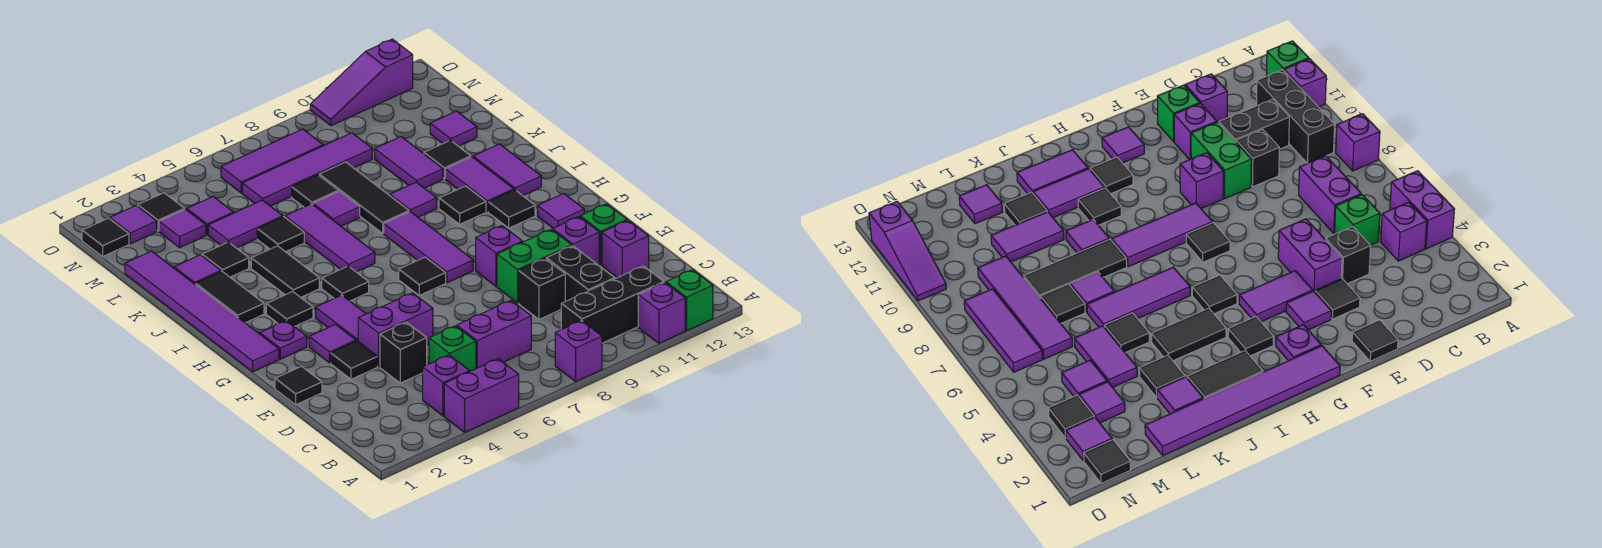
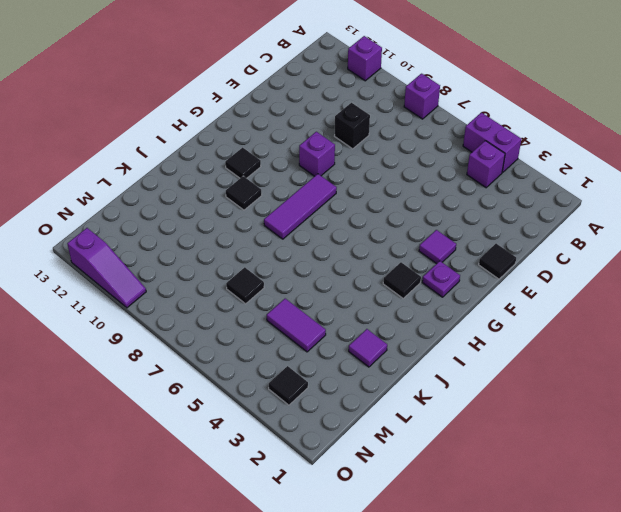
none -> green brick A12 level 1
none -> black brick B9:B11 level 1
none -> green brick C5 level 1
none -> purple brick C6:C7 level 1

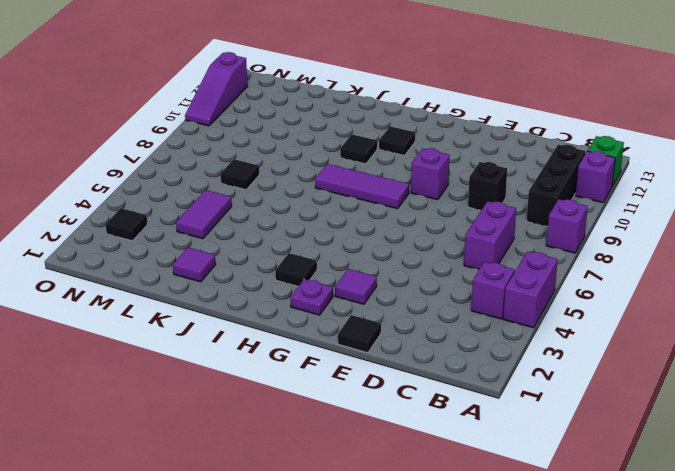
none -> green brick C5 level 1
none -> black brick C10:D10 level 1
none -> black brick D4 level 1
none -> purple brick D12 level 1

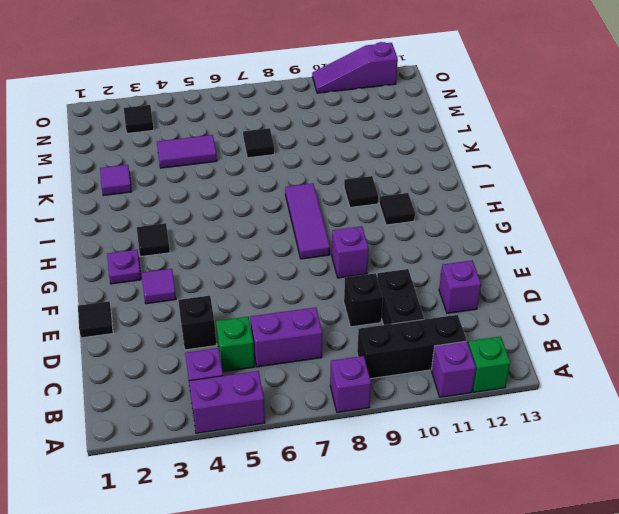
none -> black tile E3 level 1
none -> purple brick E4:E5 level 1
none -> green brick E9:E10 level 1
none -> purple brick E11 level 1

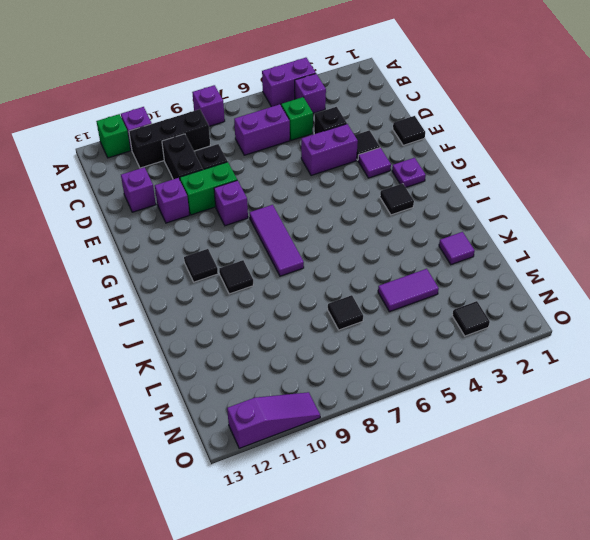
none -> green brick E12 level 1
none -> purple tile F4:G4 level 1
none -> purple tile G1:L1 level 1
none -> black tile G7 level 1

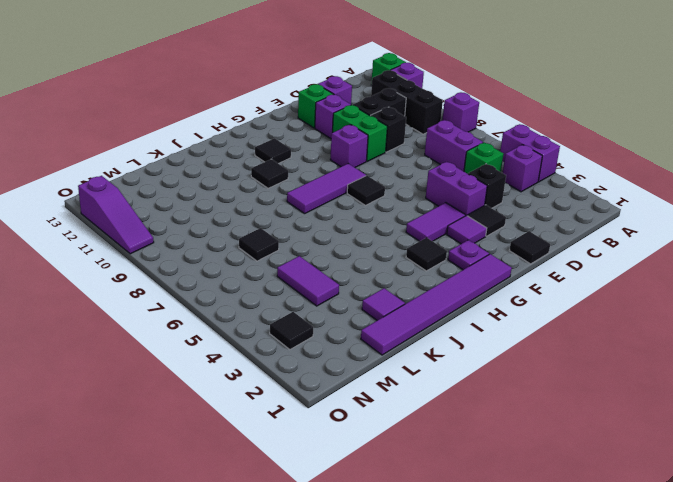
none -> purple tile G12 level 1
none -> black tile H5 level 1
none -> black tile I2:J2 level 1
none -> black tile I4:J4 level 1

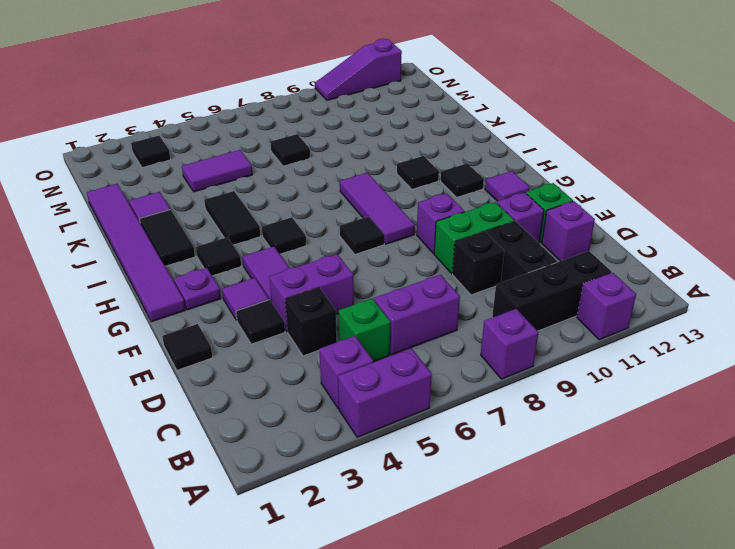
none -> green brick A12 level 1
none -> purple tile I6:K6 level 1
none -> purple tile I11:J11 level 1
none -> purple tile I12:J12 level 1

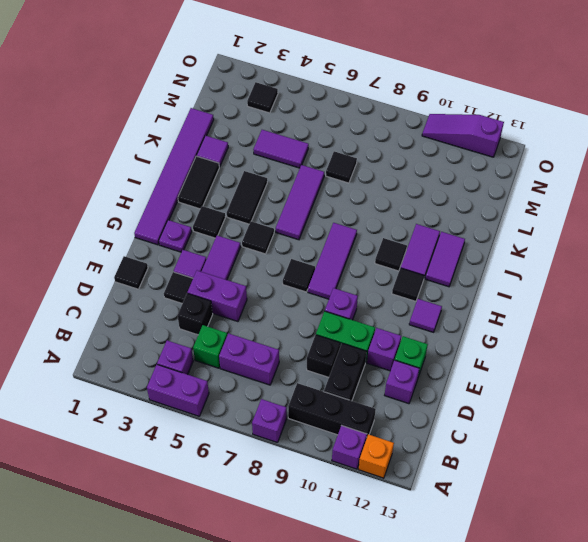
orange brick A12 level 1 -> green brick A12 level 1
none -> black tile J8:L8 level 1
none -> purple tile J9 level 1
none -> black tile K3 level 1
none -> black tile K5 level 1

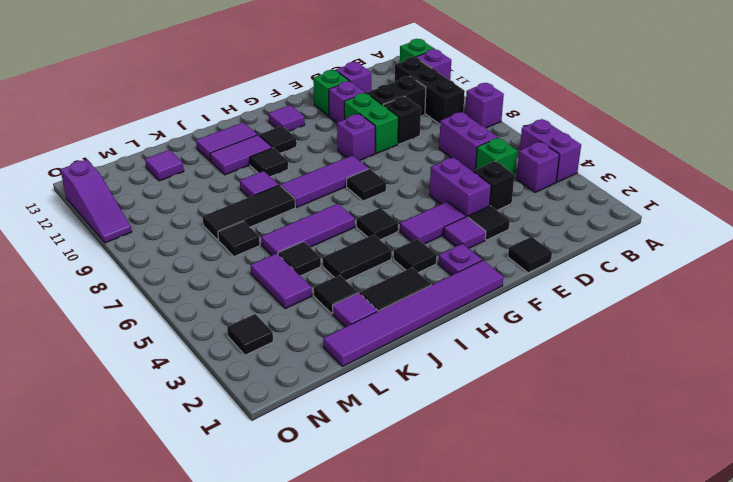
none -> purple tile K7 level 1
none -> purple tile K10:L10 level 1
none -> black tile K11 level 1
none -> purple tile M3 level 1

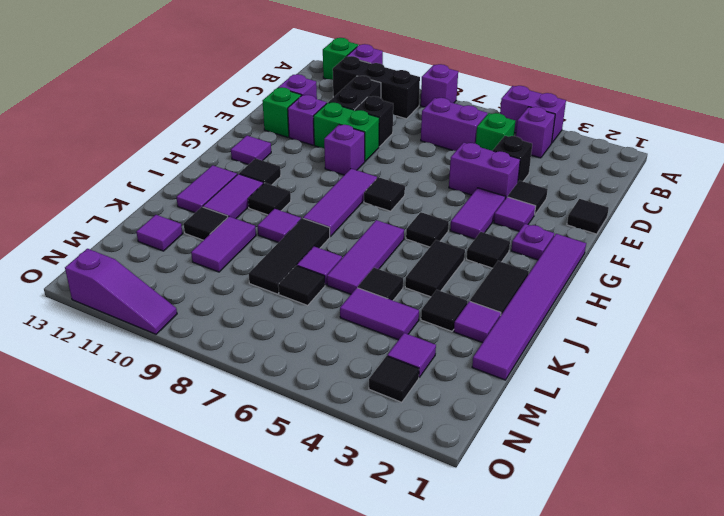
none -> purple tile M4 level 1
none -> purple tile M6:M9 level 1
none -> black tile N1 level 1
none -> purple tile N2 level 1

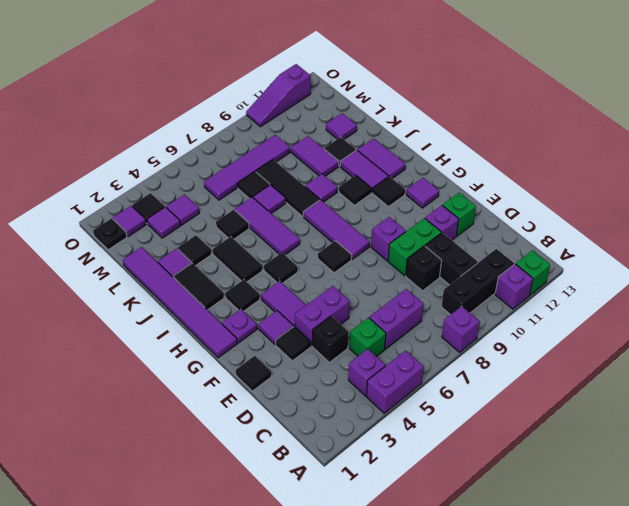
black plate N1 level 1 -> black tile N1 level 1
none -> purple brick D12 level 1
none -> purple tile L4:L5 level 1
none -> purple tile N6:N8 level 1

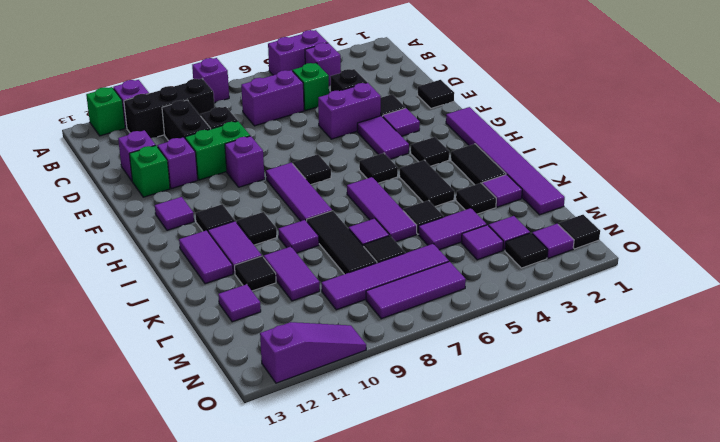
none -> purple plate G2 level 1

